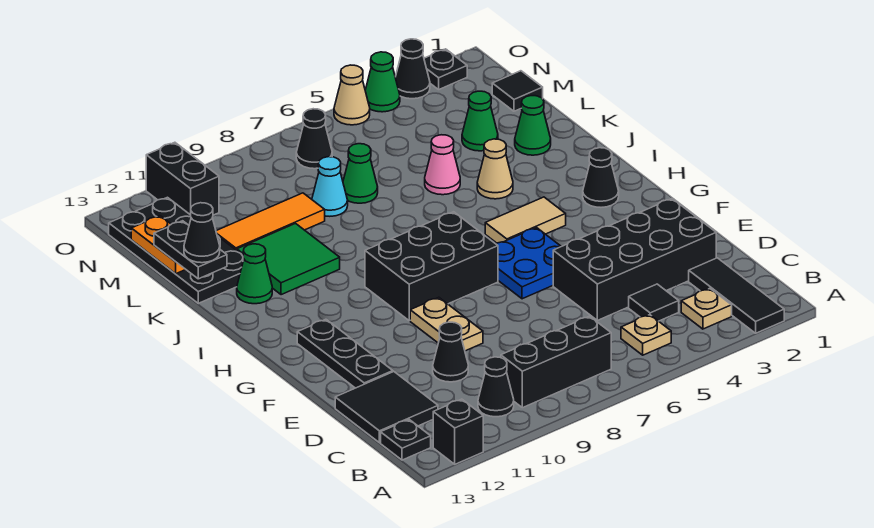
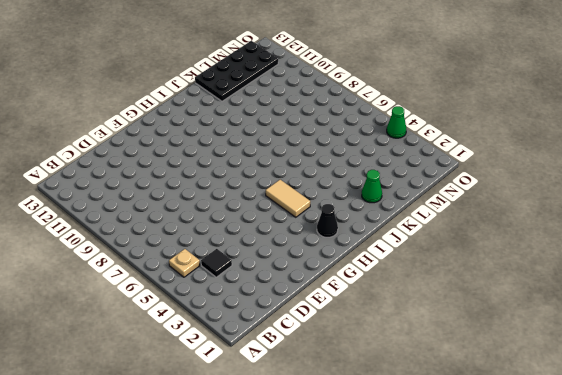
none -> black tile A2:C2 level 1
none -> black brick A12 level 1
none -> tan plate B3 level 1
none -> black brick B7:B9 level 1

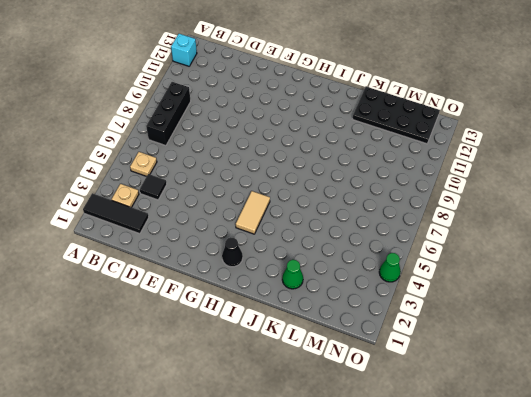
cyan brick A12 level 1 -> black brick A12 level 1
none -> black cone B10 level 1
none -> black plate B13 level 1
none -> black tile C12:D13 level 1
none -> black brick D2:E5 level 1

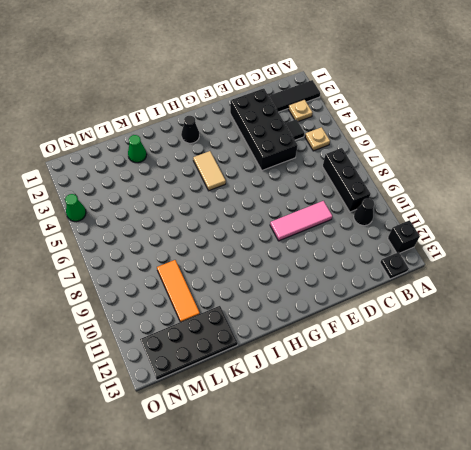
pink tile D9:F9 level 1 -> tan plate E9:F9 level 1
none -> black tile C12:D13 level 1
none -> black cone D10 level 1
none -> black plate E12:G12 level 1
none -> blue plate F5:G6 level 1

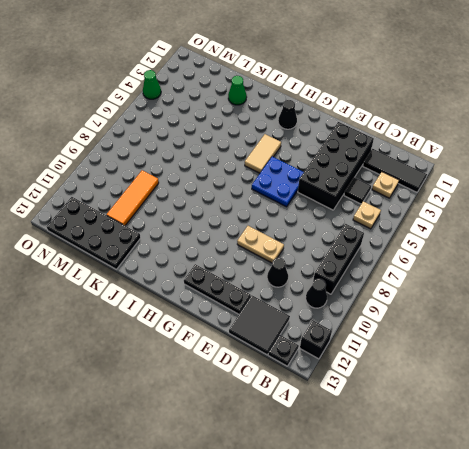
none -> black brick G7:H9 level 1
none -> tan cone J4 level 1
none -> green tile J10:K11 level 1
none -> green cone J12 level 1

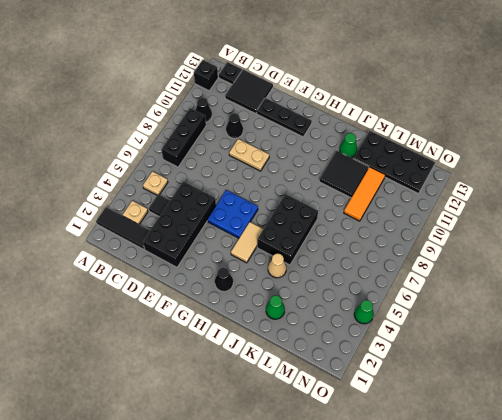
black brick I5:J7 level 1 -> black brick G7:H9 level 1
black tile J10:K11 level 1 -> green tile J10:K11 level 1
none -> pink cone K5 level 1
none -> green cone L3 level 1
none -> green cone L7 level 1
none -> cyan cone L8 level 1

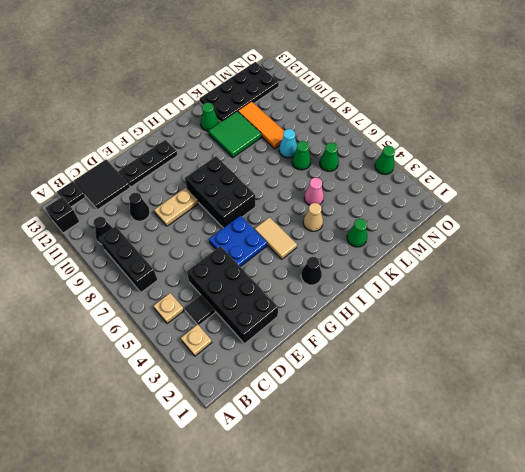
green cone M6 level 1 -> green cone L3 level 1
none -> black tile A2:C2 level 1
none -> black tile M1 level 1
none -> black cone N7 level 1
none -> black brick N11:O11 level 1

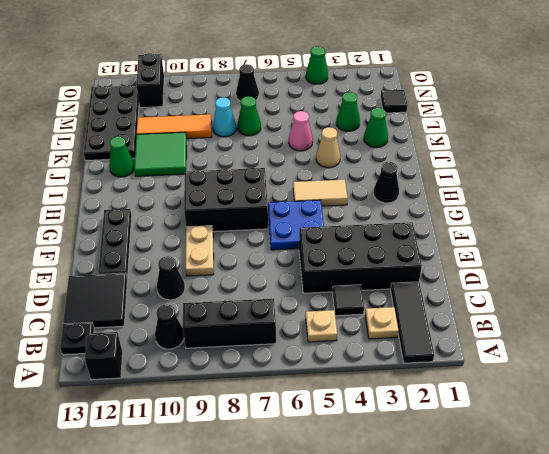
none -> black plate O2 level 1
none -> black cone O3 level 1
none -> tan cone O5 level 1
none -> orange plate L13:M13 level 2

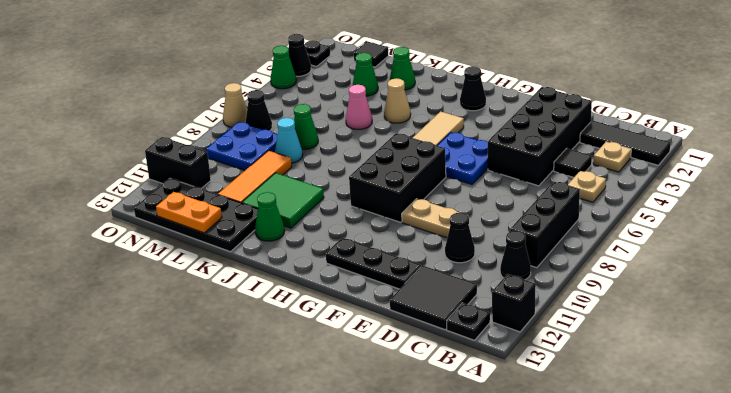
blue plate M8:N9 level 1 -> none
tan cone O7 level 1 -> tan cone O5 level 1
none -> black plate K13:L13 level 3
none -> black cone K13 level 4

